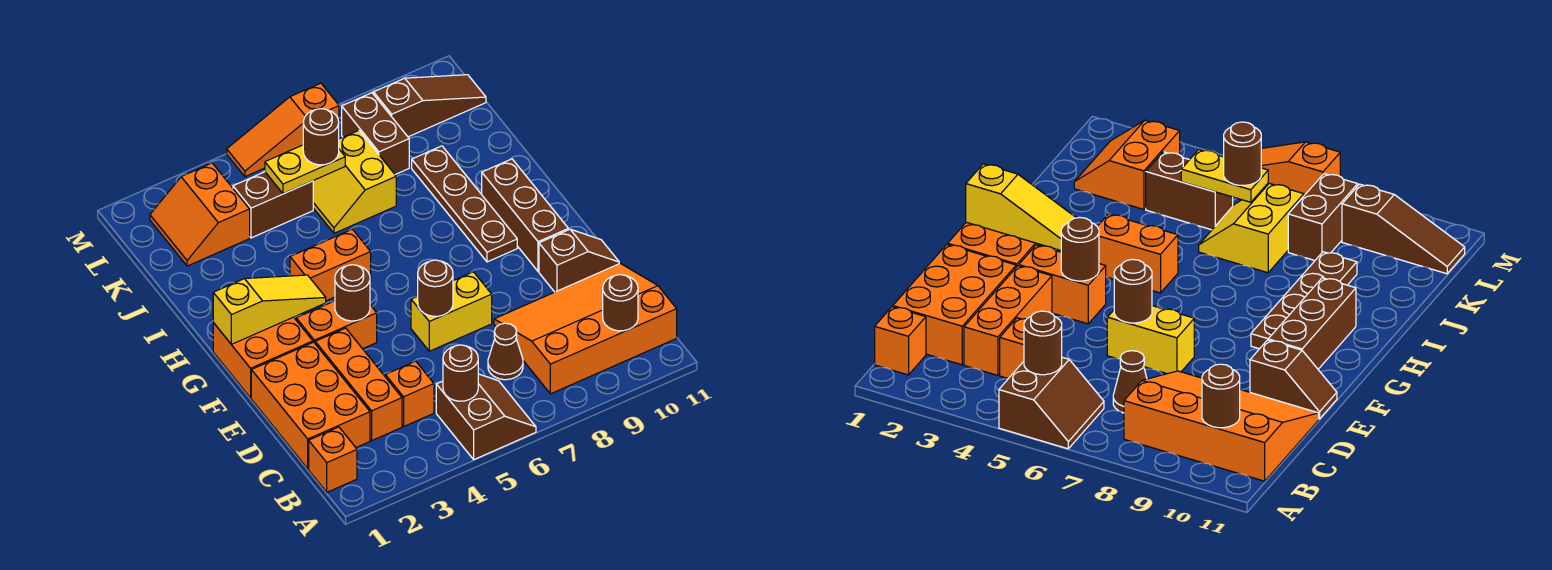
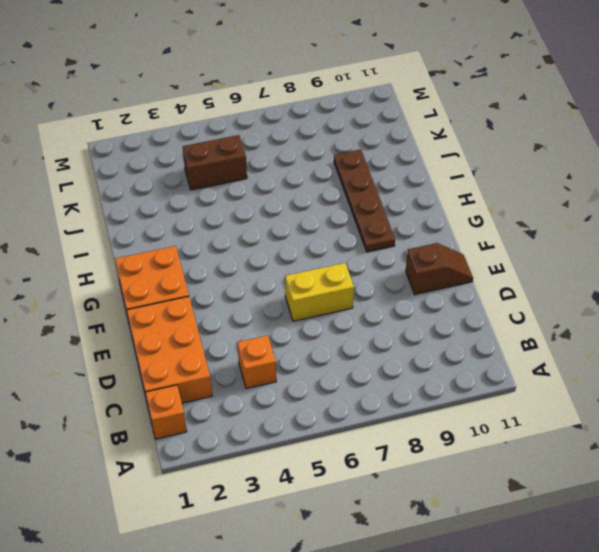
none -> brown slope A5:B6 level 1 top 5
none -> orange slope B8:D11 level 1 top B
none -> orange brick C3:E3 level 1

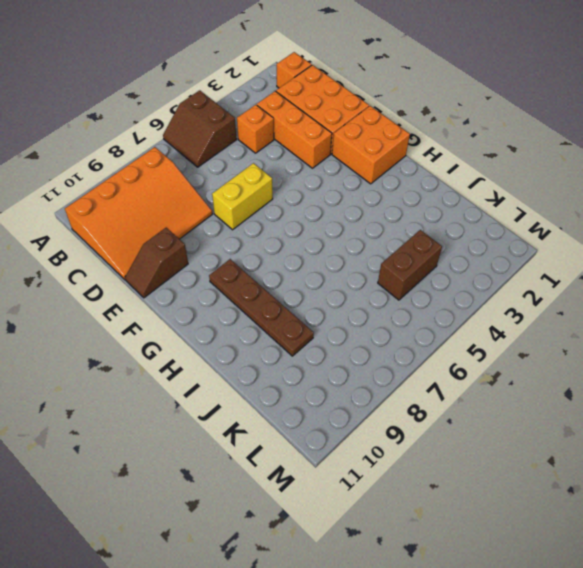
none -> brown cone C7 level 1
none -> orange brick F3:F4 level 1
none -> brown brick F10:H10 level 1

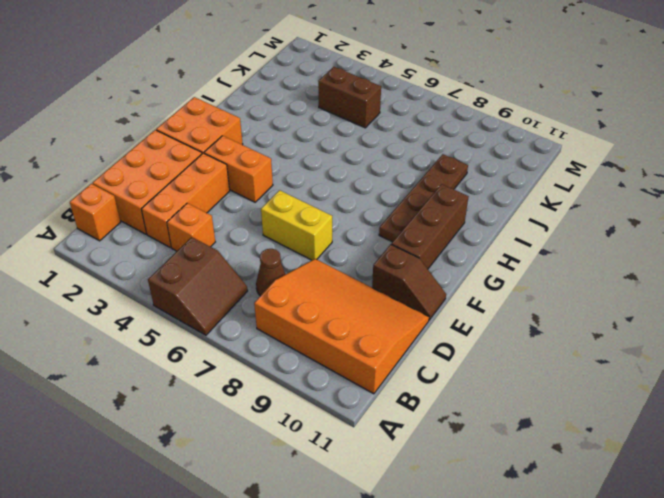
none -> orange brick H4:H5 level 1
none -> yellow slope J6:K7 level 1 top 7
none -> orange slope K2:L3 level 1 top 3

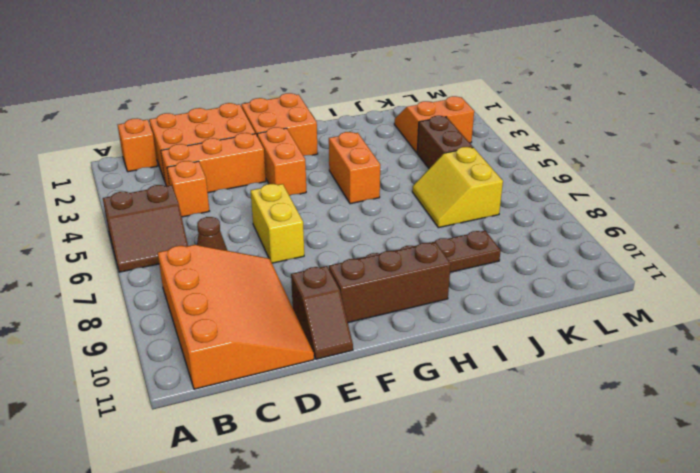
yellow slope J6:K7 level 1 top K -> yellow slope J6:K7 level 1 top 7
none -> brown brick K8:L8 level 1
none -> brown slope L9:L11 level 1 top 9
none -> orange slope M5:M7 level 1 top 7

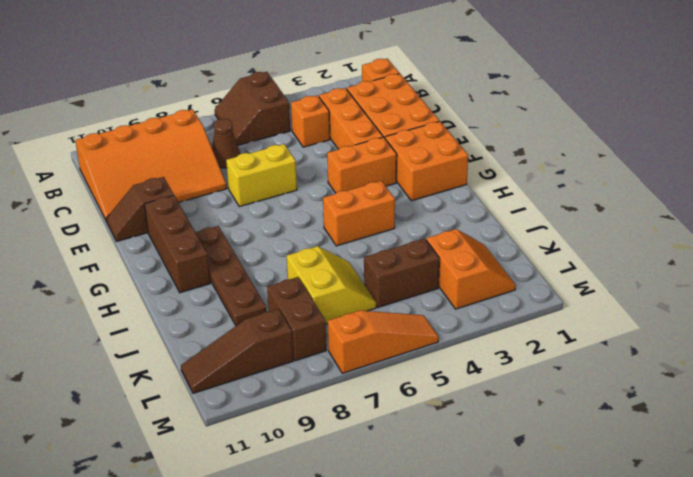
none -> brown round brick B5 level 2
none -> brown round brick B10 level 2
none -> brown round brick E6 level 2

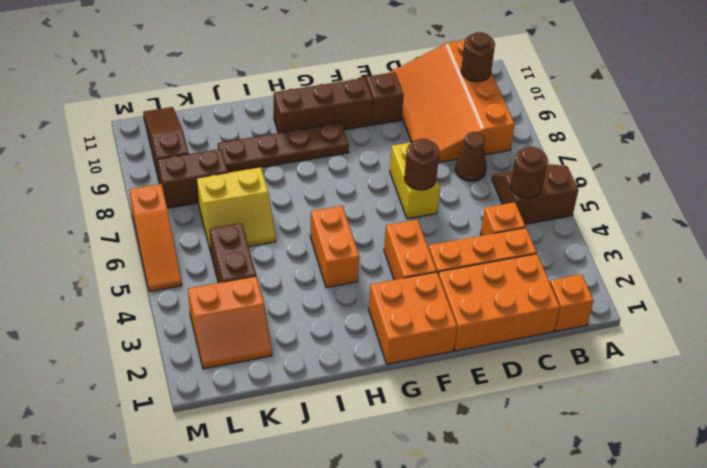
none -> brown round brick F4 level 2
none -> yellow slope G1:G3 level 2 top 1
none -> yellow plate K5:K6 level 2

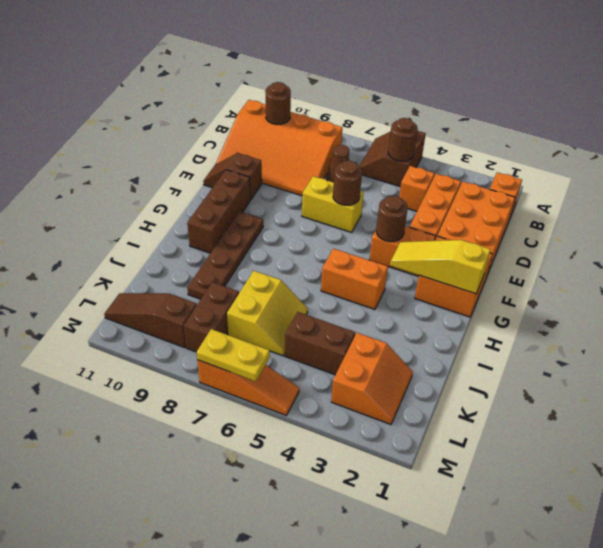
yellow plate M6:M7 level 2 -> yellow plate K5:K6 level 2
none -> brown round brick K6 level 3

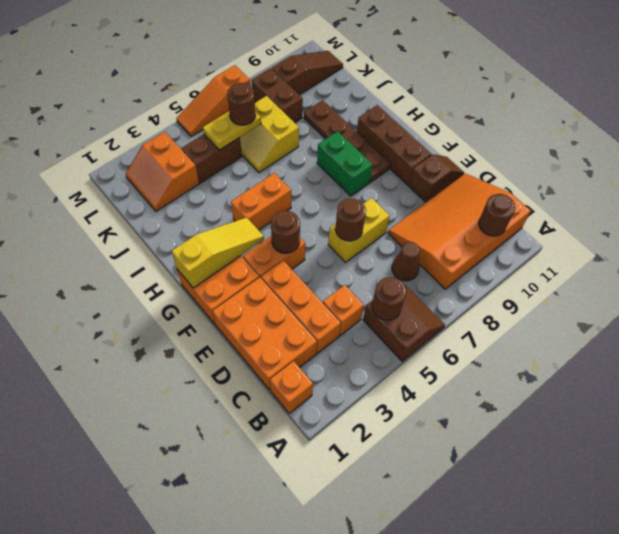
green brick G8:H8 level 1 -> none

